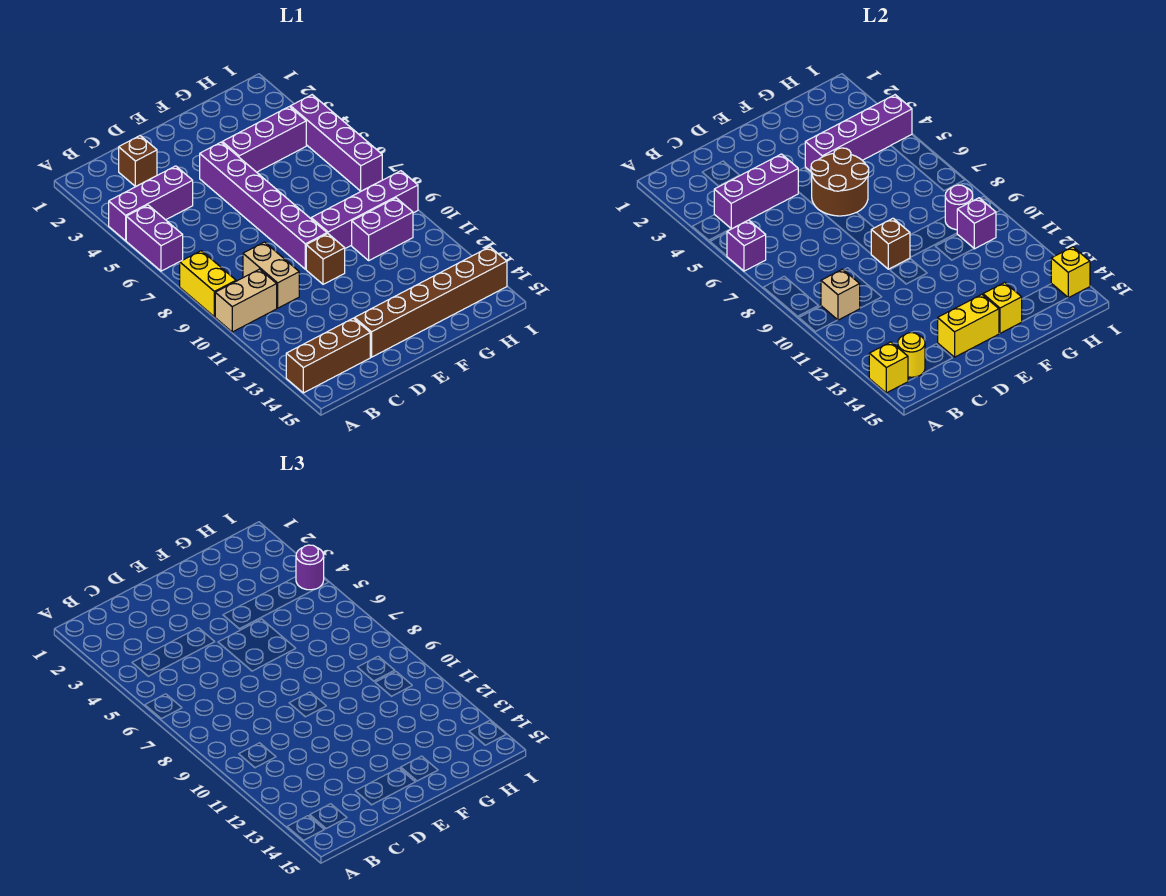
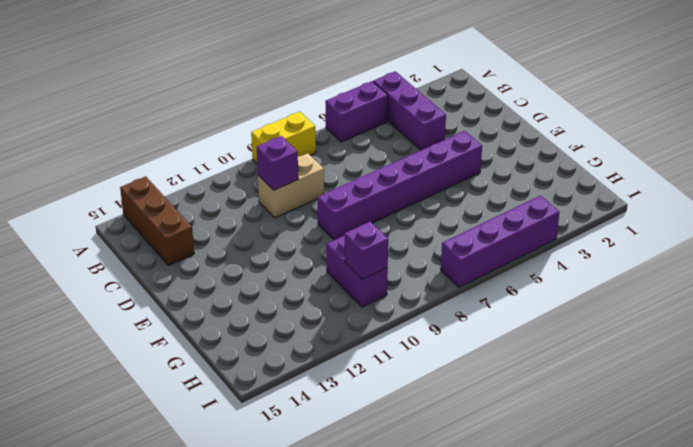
purple brick C10 level 2 -> purple brick A6 level 2
none -> tan brick A10:B10 level 1
none -> brown brick C2 level 1
none -> brown brick D14:I14 level 1

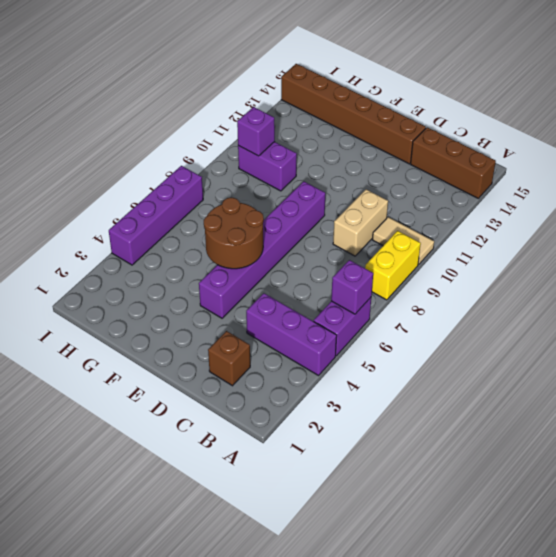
tan tile A10:B10 level 1 -> tan brick A10:B10 level 1
none -> brown brick E10 level 1
none -> purple brick F4:H4 level 1
none -> purple brick F9:I9 level 1

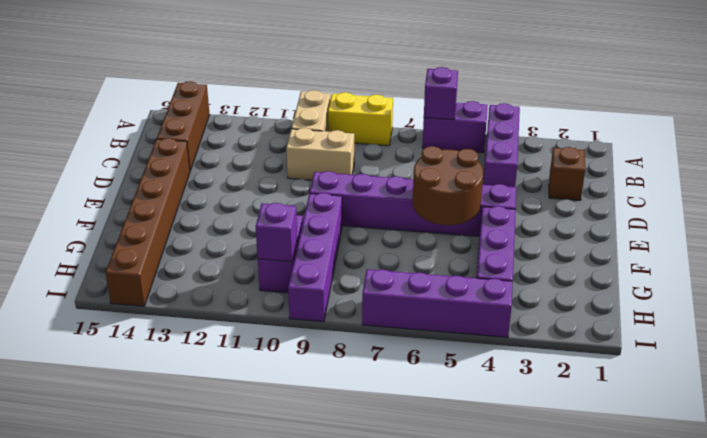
none -> brown brick E10 level 1
none -> yellow brick A14 level 2
none -> purple brick B4:D4 level 2

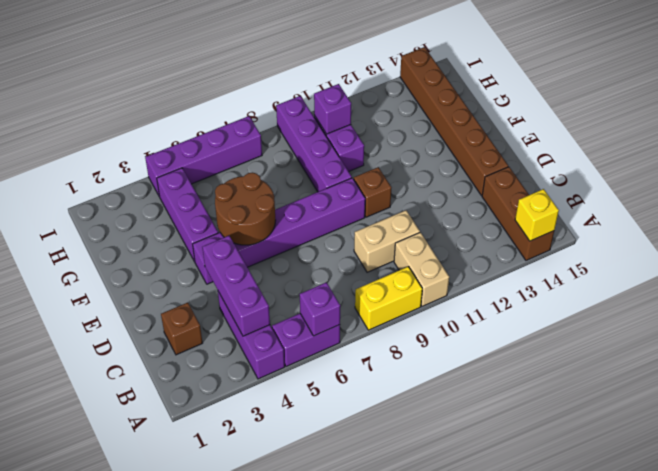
none -> tan brick B10 level 2
none -> yellow round brick B14 level 2
none -> yellow brick D14:E14 level 2

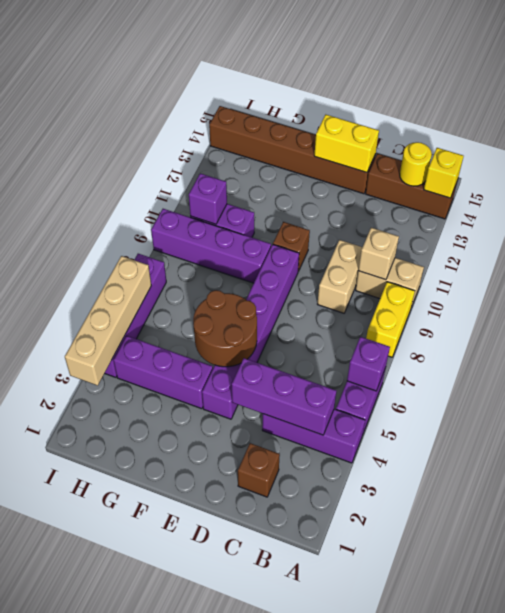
tan brick I3:I6 level 2 -> purple brick F4:I4 level 2
none -> brown brick E9 level 2
none -> yellow brick F14 level 2
none -> purple round brick H9 level 2

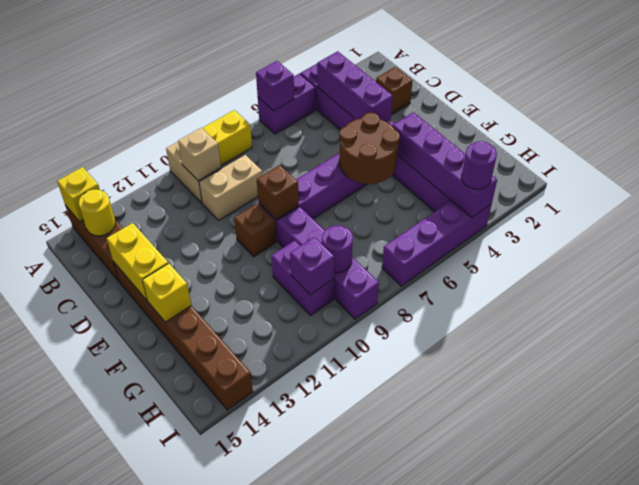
none -> yellow brick I14 level 2

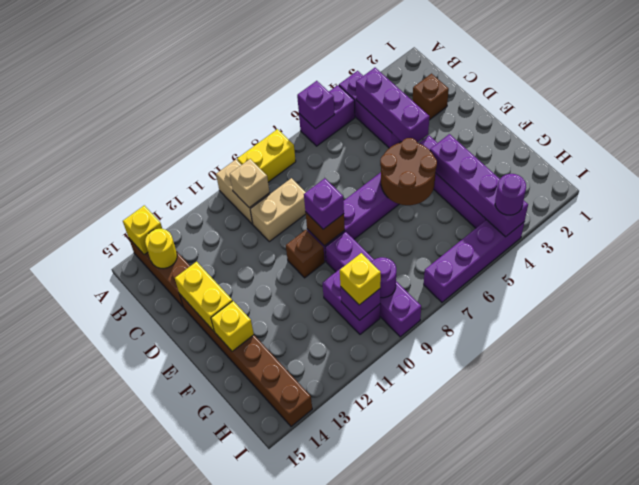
purple brick E9 level 3 -> none
yellow brick H10 level 3 -> yellow brick I14 level 2

